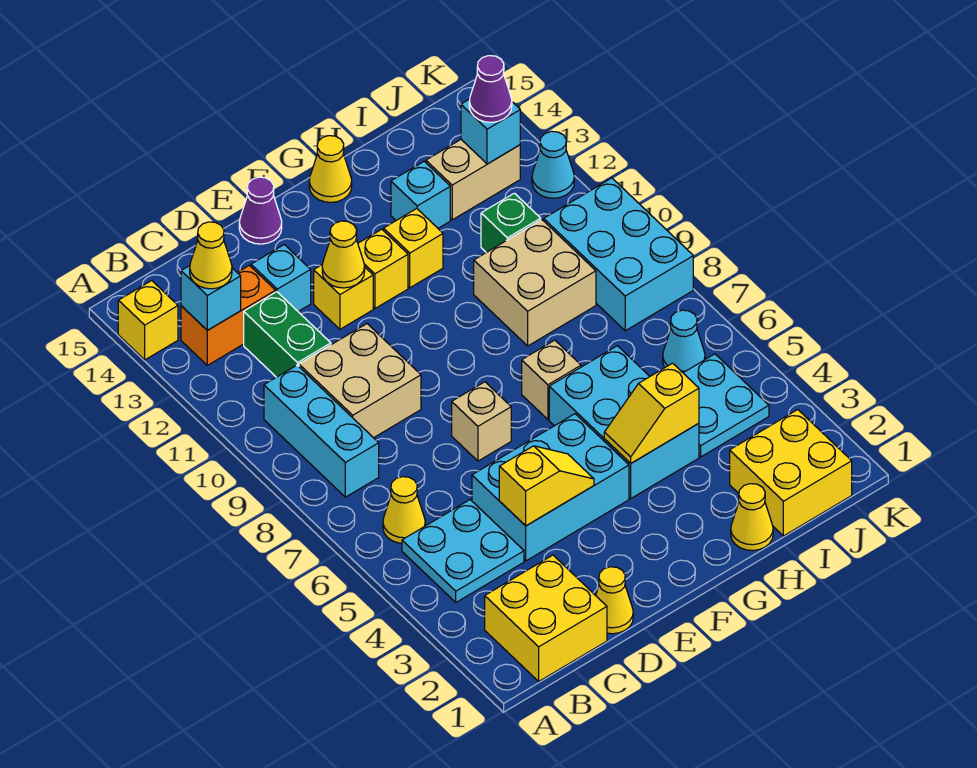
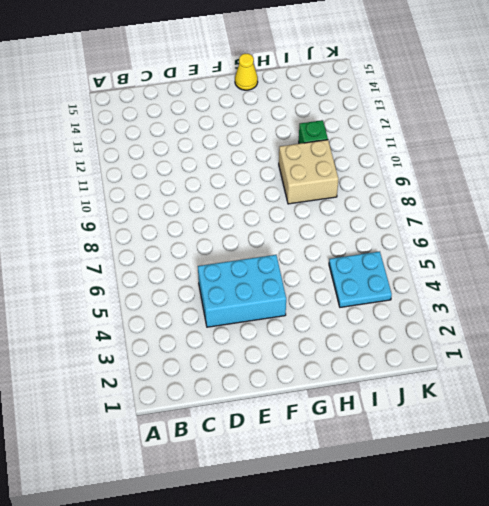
none -> yellow brick A14 level 1
none -> yellow brick B1:C2 level 1
none -> cyan plate B4:C5 level 1
none -> yellow cone B6 level 1

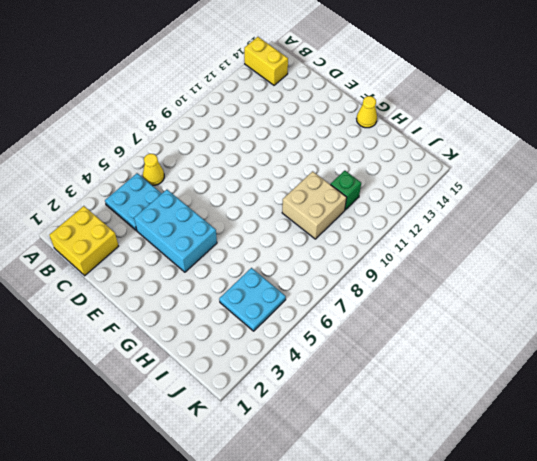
yellow brick A14:B14 level 1 -> yellow brick A14 level 1
none -> cyan brick B8:B10 level 1
none -> orange brick B13:C13 level 1
none -> tan brick C9:D10 level 1
none -> green brick C11:C12 level 1

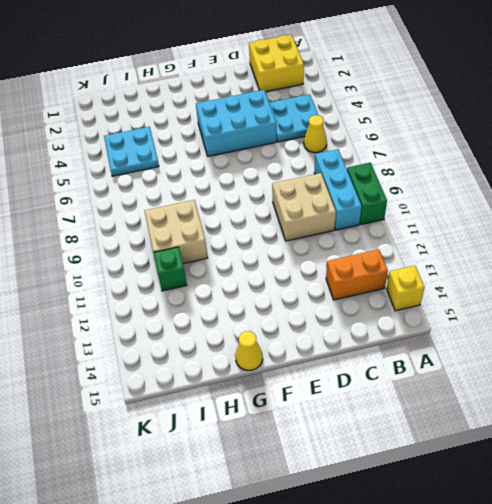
green brick A9:A10 level 1 -> green brick C11:C12 level 1
none -> yellow cone D1 level 1
none -> cyan brick D13 level 1
none -> tan brick E7 level 1
none -> yellow brick E12 level 1

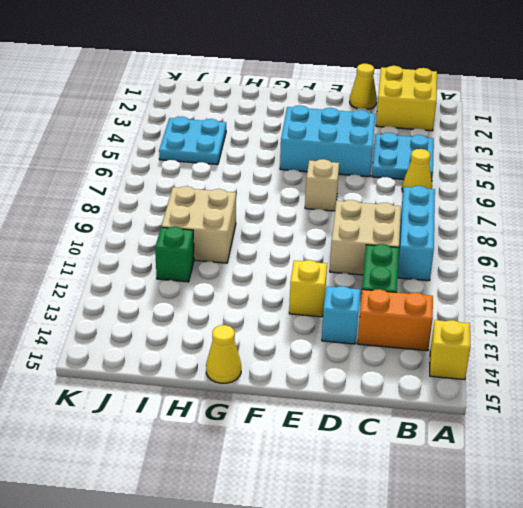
none -> purple cone E15 level 1
none -> yellow brick F12 level 1
none -> cyan brick G4:H6 level 1
none -> tan brick G7 level 1

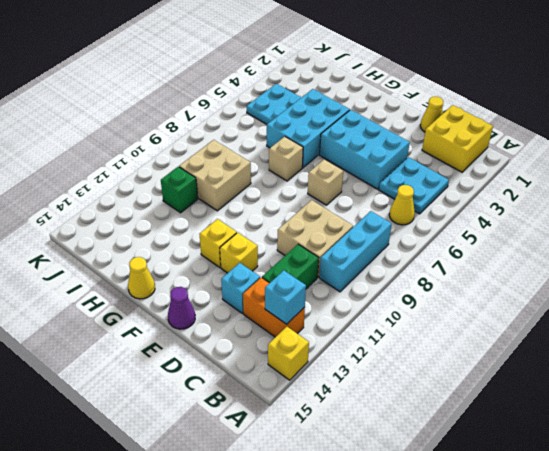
none -> yellow brick G12 level 1
none -> yellow cone H1 level 1
none -> cyan brick H13 level 1
none -> yellow brick I1:J2 level 1

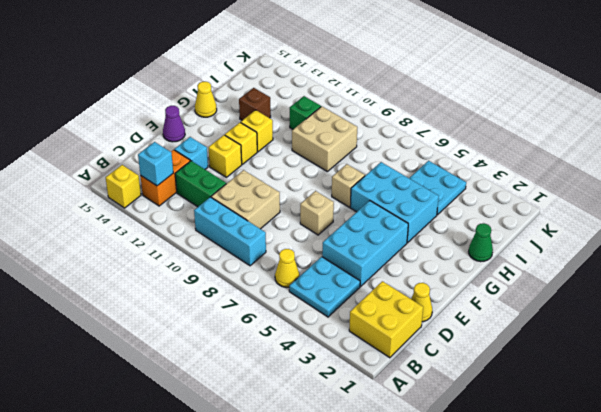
green cone H1 level 1 -> yellow cone H1 level 1
brown brick H13 level 1 -> cyan brick H13 level 1
none -> yellow brick I1:J2 level 1
none -> tan brick I13:J13 level 1
none -> cyan cone J6 level 1
none -> cyan brick J8:K10 level 1

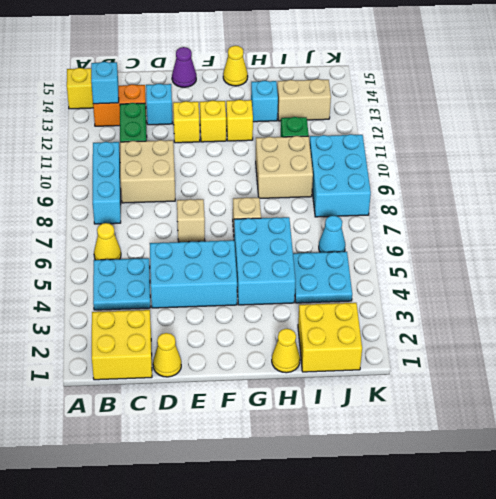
none -> cyan cone K12 level 1
none -> yellow slope D4:E4 level 2 top D
none -> yellow cone E12 level 2
none -> yellow slope G4:H4 level 2 top H

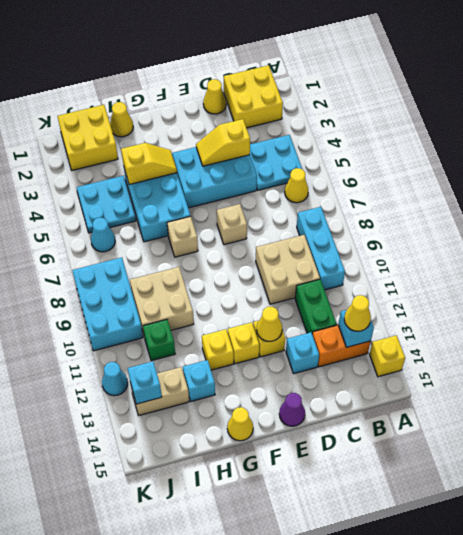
none -> purple cone J13 level 3

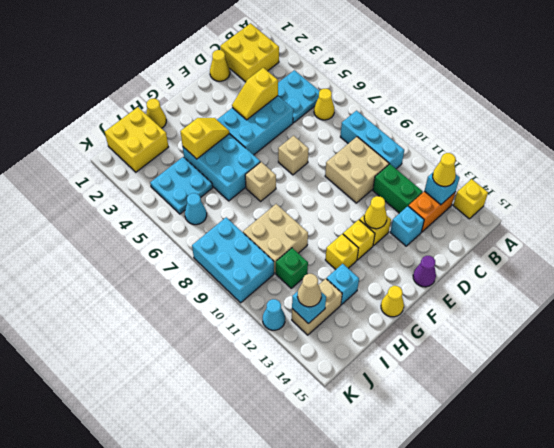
tan cone J13 level 3 -> purple cone J13 level 3

